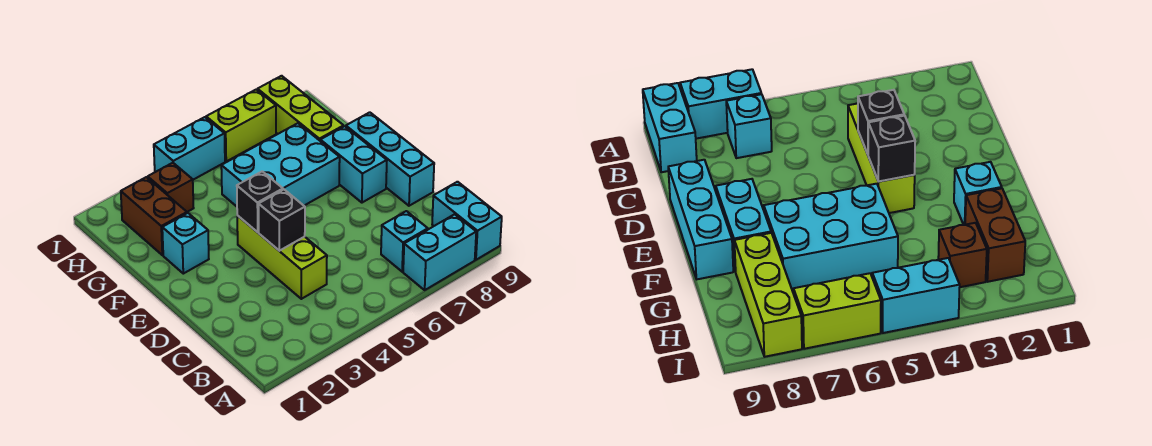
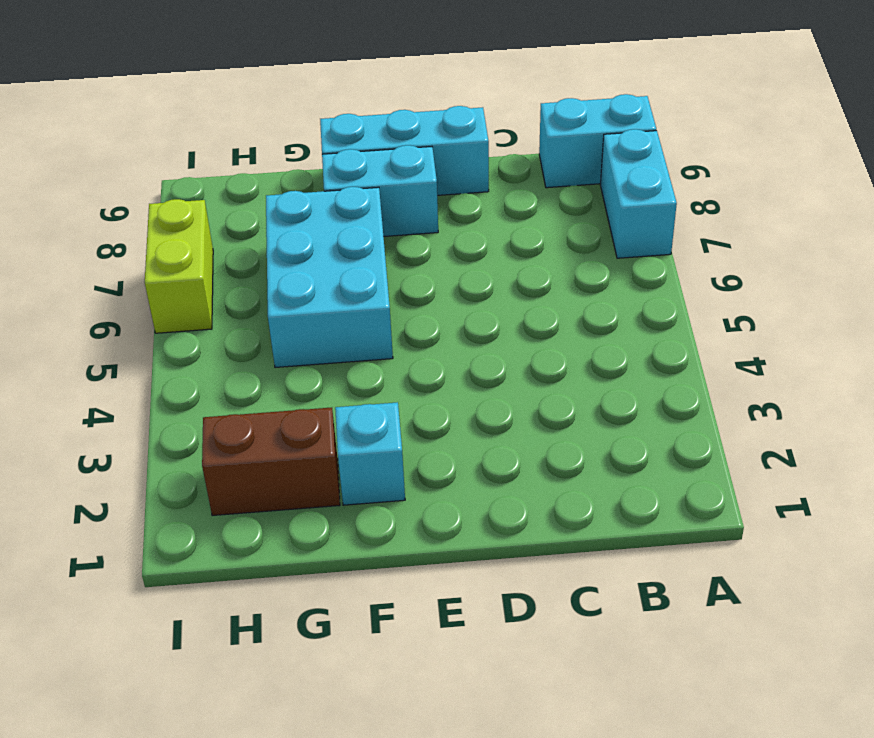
none -> cyan brick B7 level 1
none -> lime brick C4:E4 level 1
none -> lime brick G8:I8 level 1

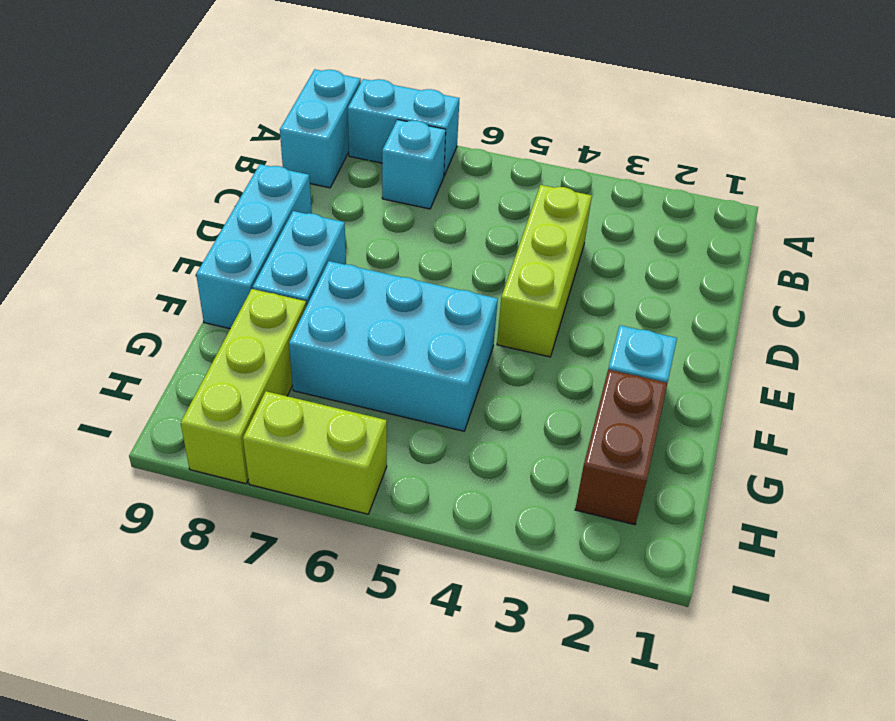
none -> brown brick H3 level 1
none -> cyan brick I4:I5 level 1
none -> black brick D4 level 2

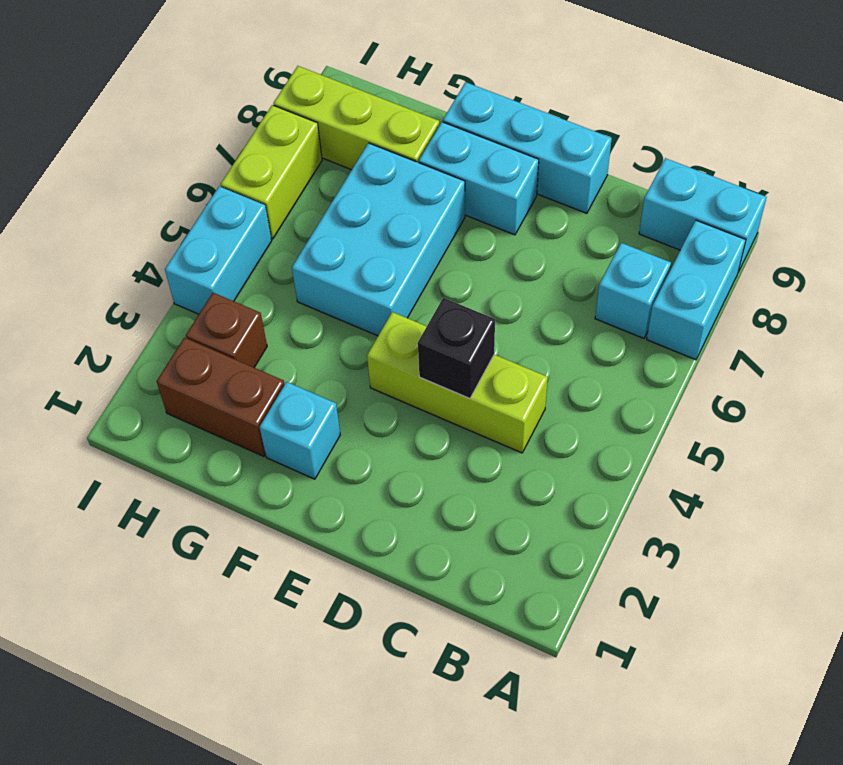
none -> black brick E4 level 2

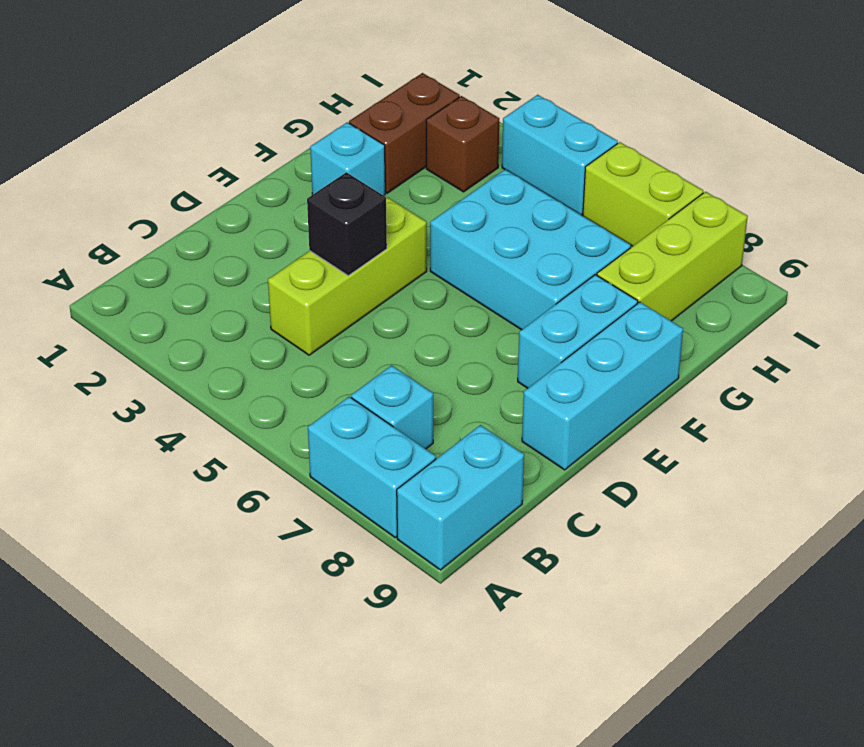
none -> black brick E4 level 2

